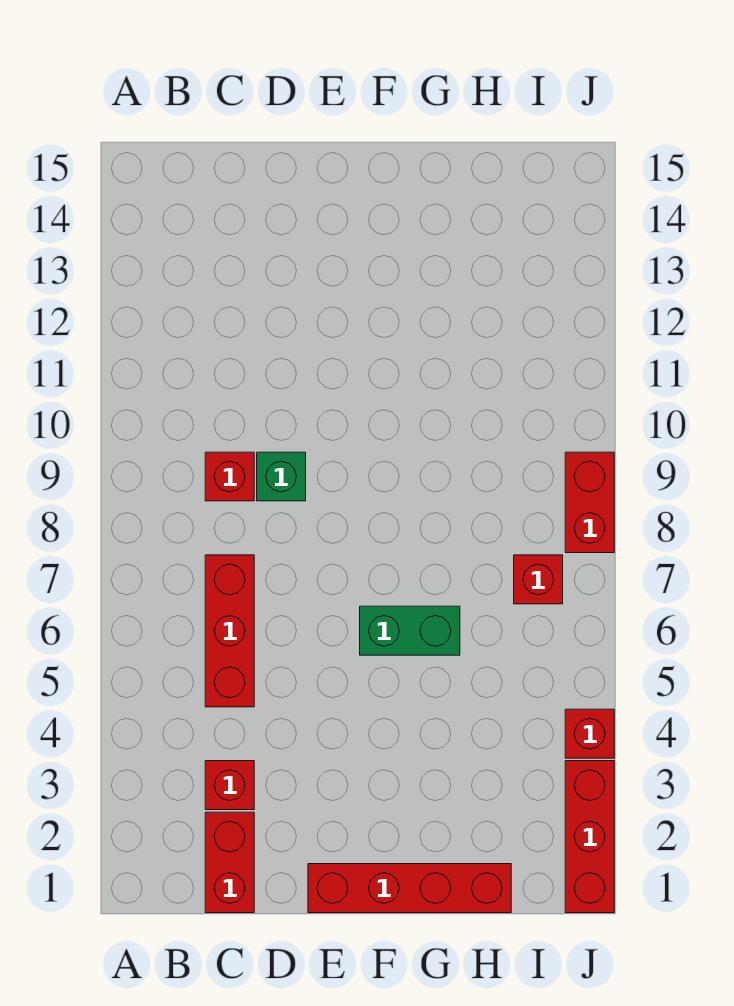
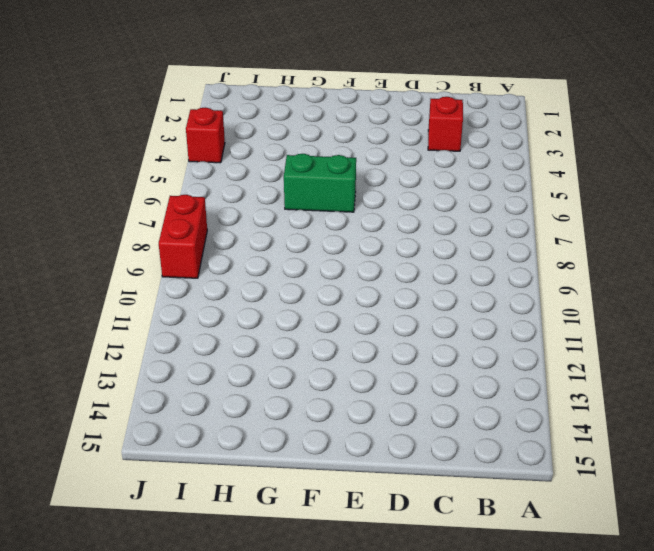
none -> red brick C1:C2 level 1
none -> red brick C5:C7 level 1

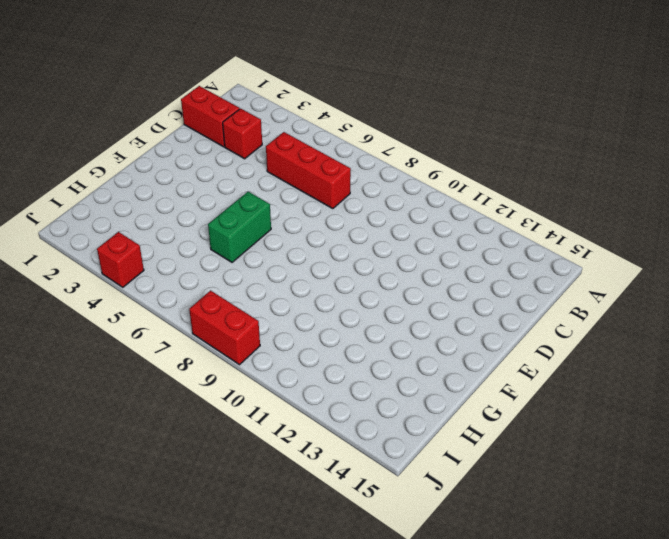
none -> red brick C9 level 1
none -> green brick D9 level 1

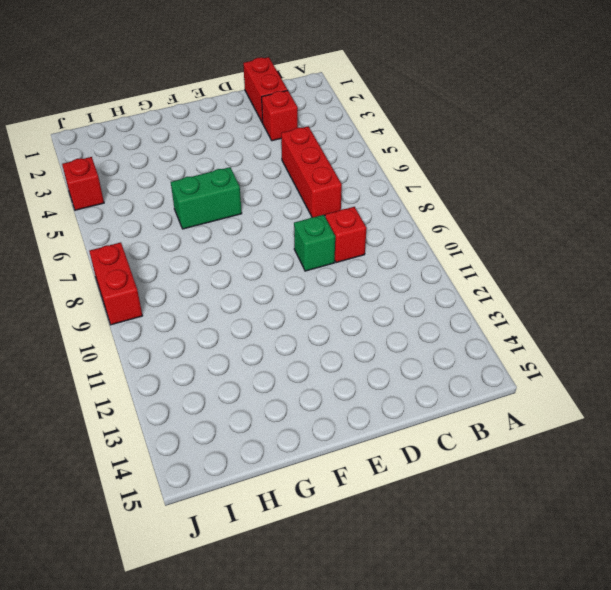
none -> red brick E1:H1 level 1
none -> red brick I7 level 1

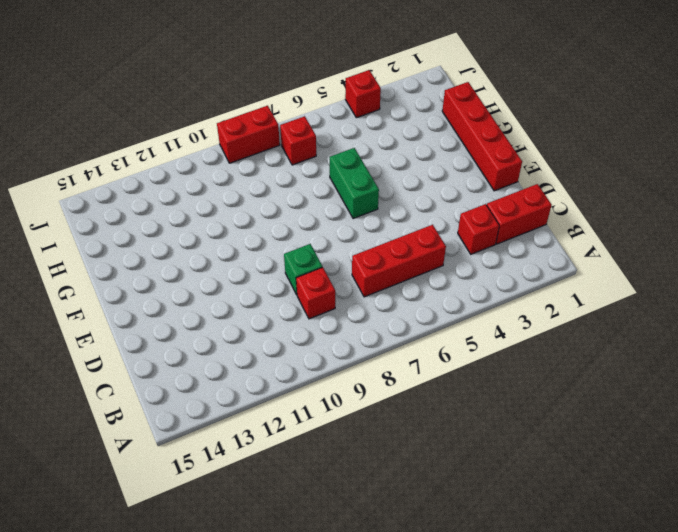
none -> red brick J1:J3 level 1

